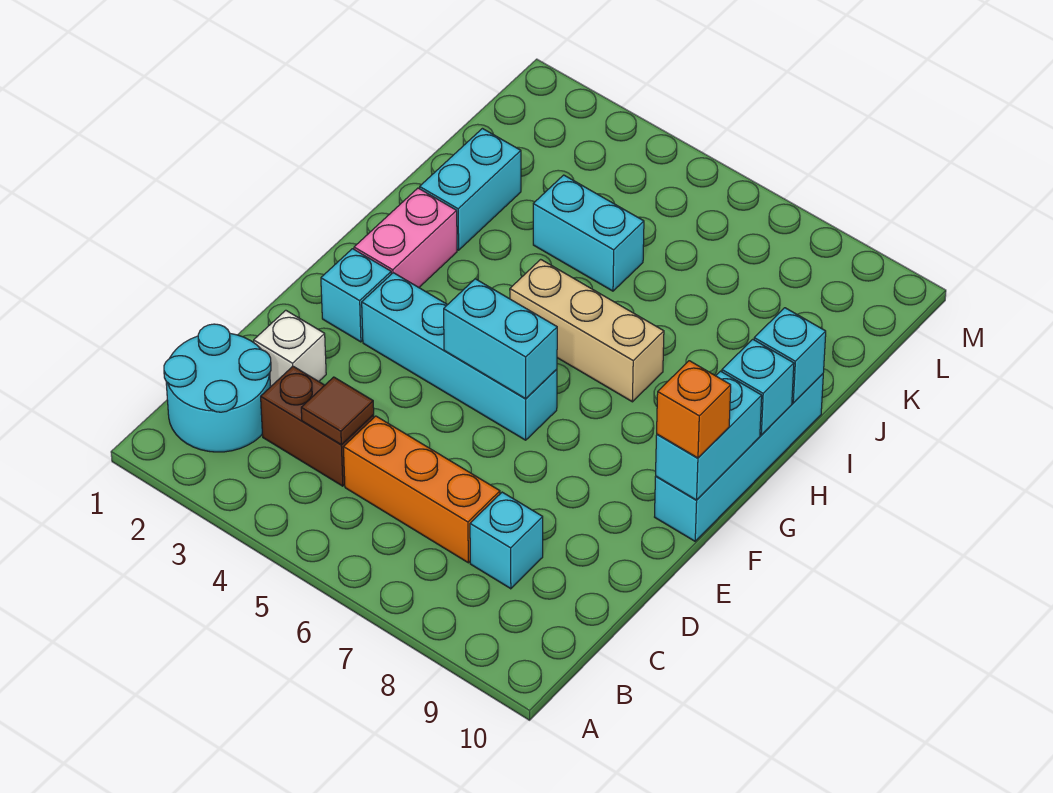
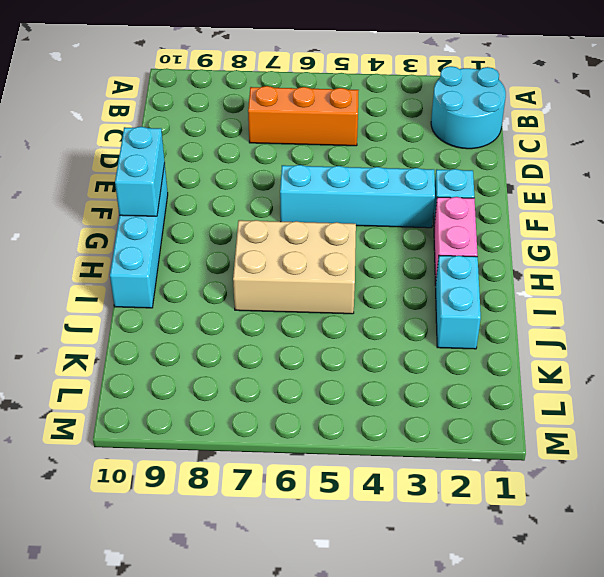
tan brick H5:I7 level 1 -> tan brick H5:H7 level 1
none -> brown brick C3:C4 level 1
none -> cyan brick C8 level 1
none -> white brick D2 level 1

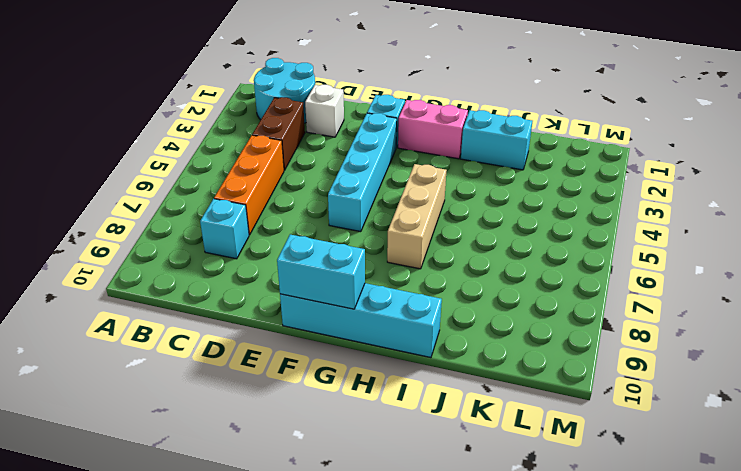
none -> cyan brick J4:J5 level 1
none -> brown tile C4 level 2
none -> cyan brick F5:F6 level 2

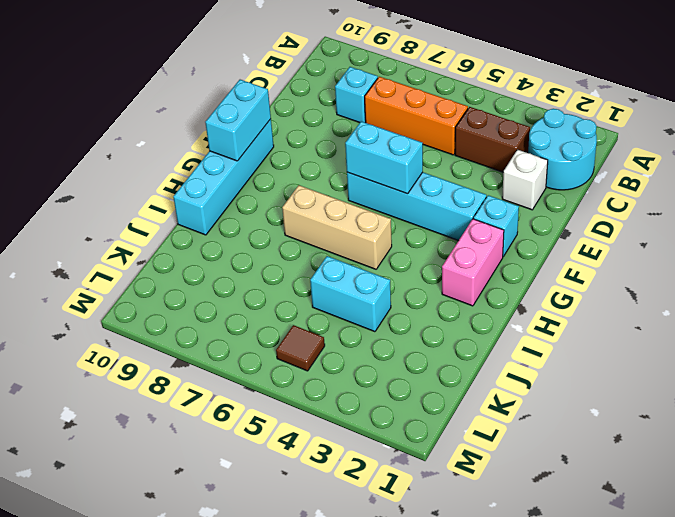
brown tile L5 level 1 -> brown tile C4 level 2
none -> cyan brick I2:J2 level 1
none -> cyan brick H10 level 2
none -> cyan brick I10 level 2

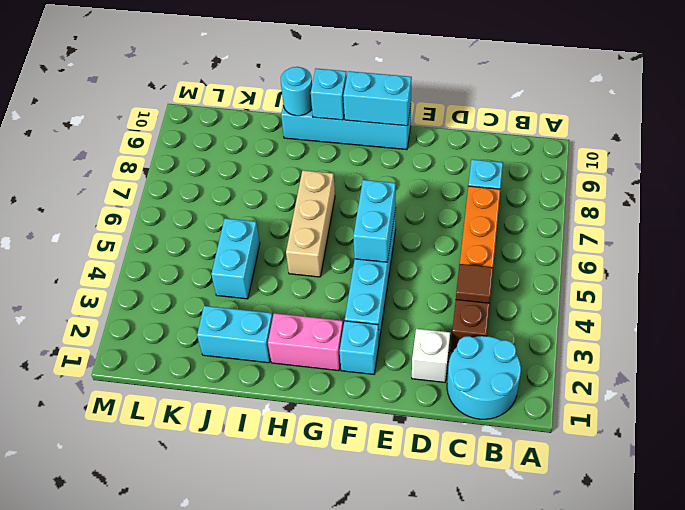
cyan round brick I10 level 2 -> cyan brick I10 level 2
none -> orange brick F10 level 3

